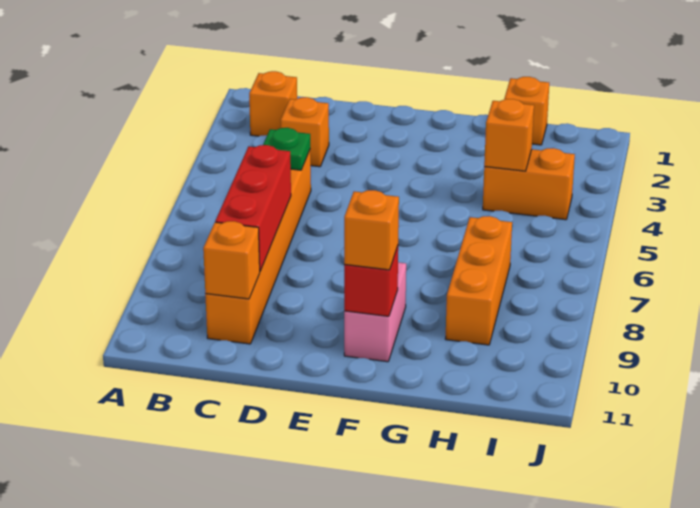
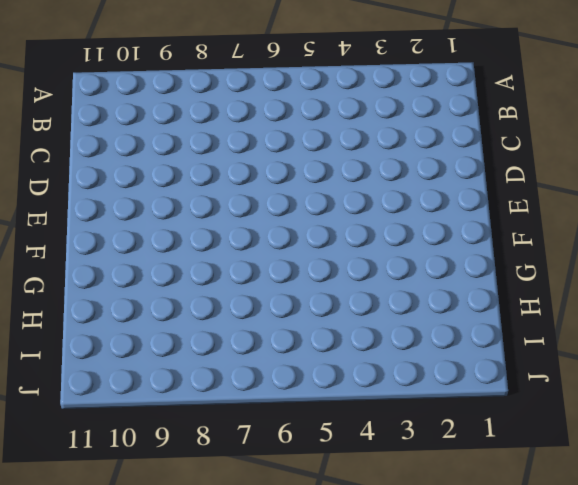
none -> orange brick B2 level 1
none -> orange brick C3 level 1
none -> orange brick C5:C10 level 1

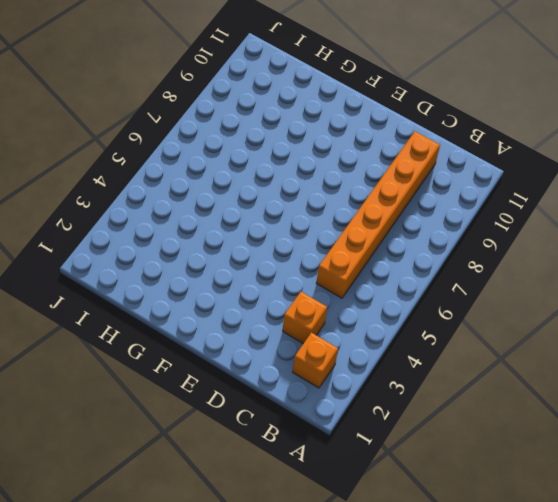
none -> pink brick F9:F10 level 1
none -> orange brick H1 level 1
none -> orange brick H4:I4 level 1

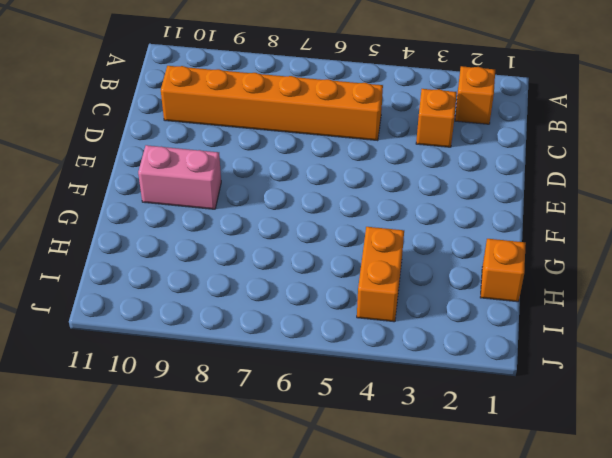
none -> orange brick H7:H9 level 1
none -> green plate C5 level 2
none -> red brick C7:C9 level 2

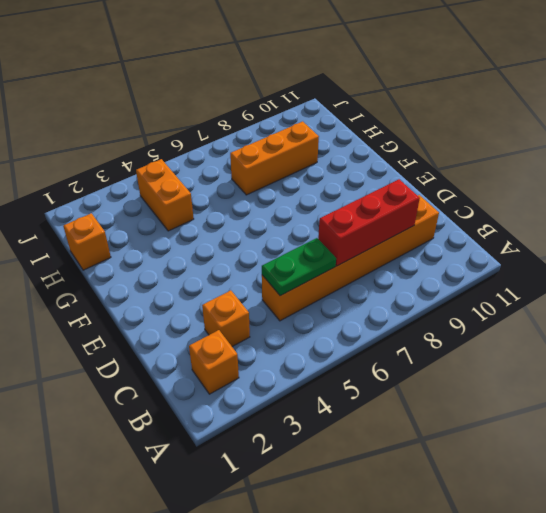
green plate C5:C6 level 2 -> green plate C5 level 2
none -> pink brick F9:F10 level 1
none -> orange brick C10 level 2
none -> red brick F10 level 2

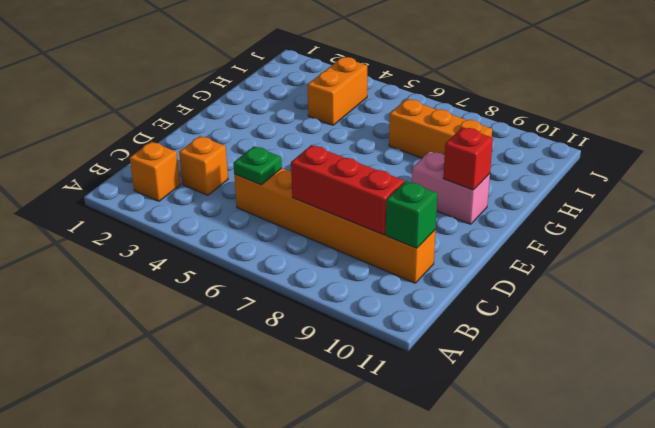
green brick C10 level 2 -> orange brick C10 level 2
none -> orange brick H1 level 1
none -> orange brick H4 level 2
none -> orange brick F10 level 3

